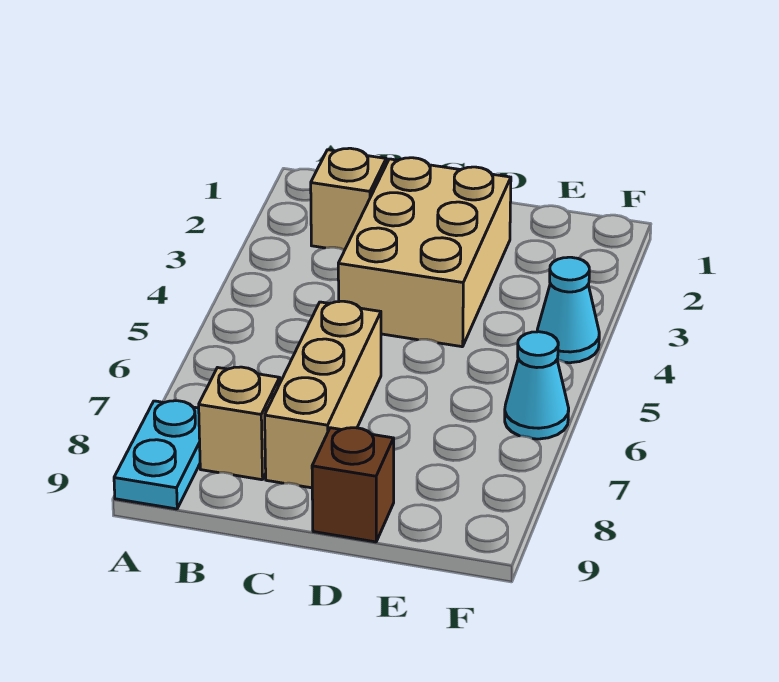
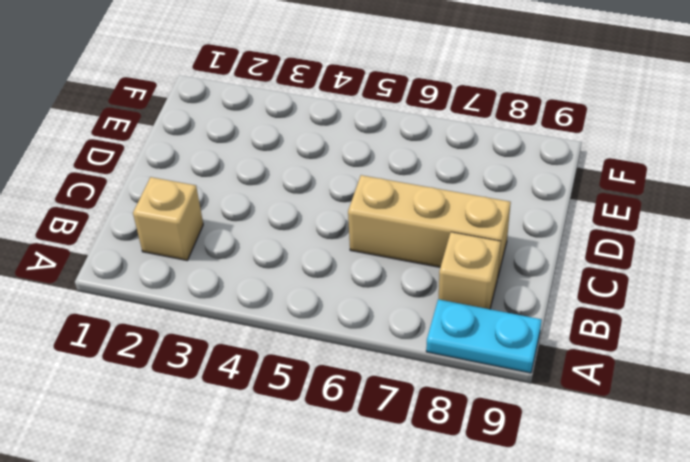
none -> tan brick C2:D4 level 1
none -> brown brick D9 level 1

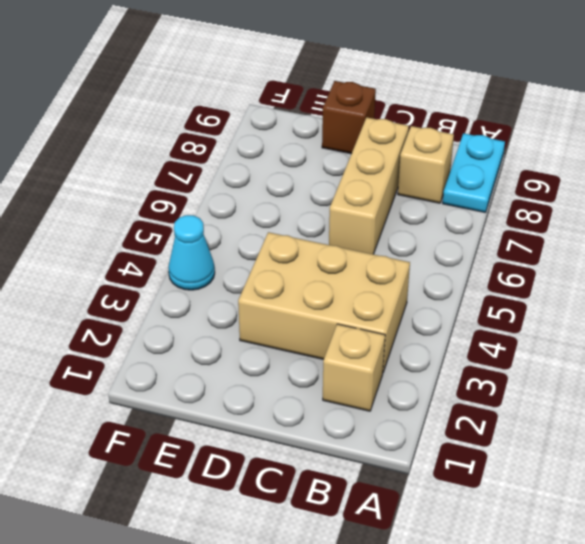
tan brick B3:D4 level 1 -> tan brick C2:D4 level 1
none -> cyan cone F6 level 1

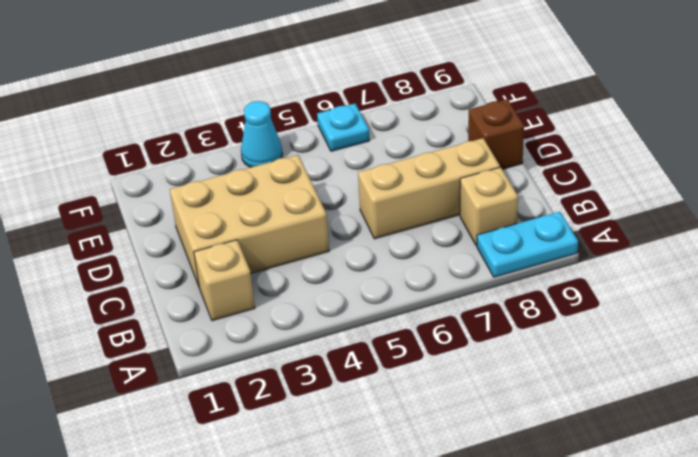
cyan plate F6 level 1 -> cyan cone F6 level 1

